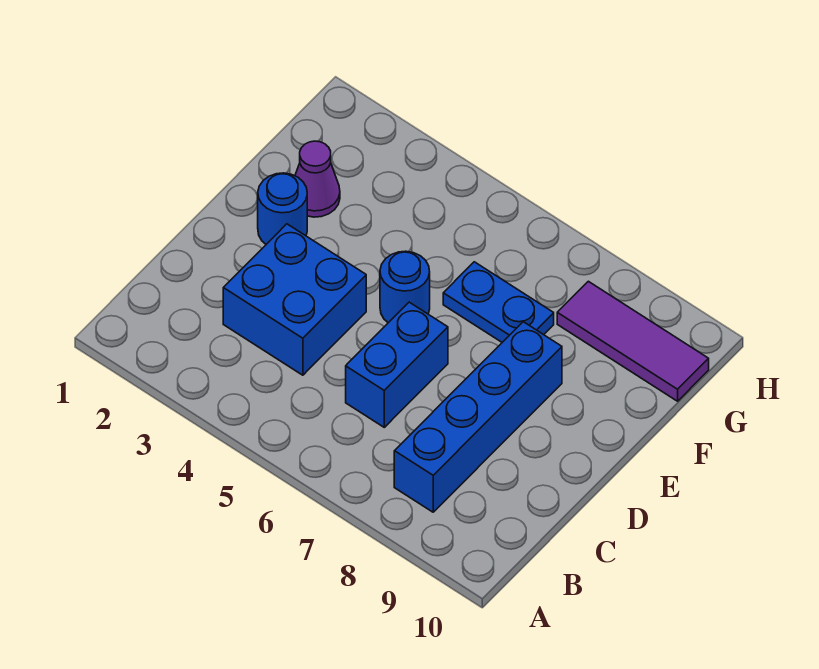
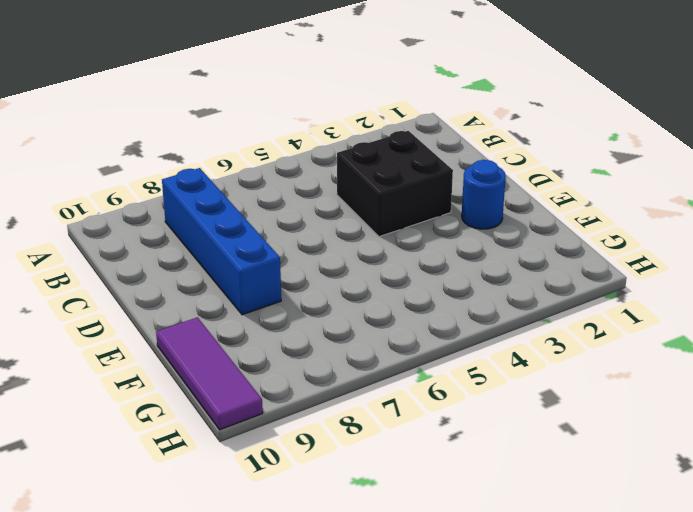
black brick C3:D4 level 1 -> blue brick C3:D4 level 1
purple tile F10:H10 level 1 -> purple tile G8:G10 level 1
none -> blue brick C6:D6 level 1
none -> blue round brick E5 level 1

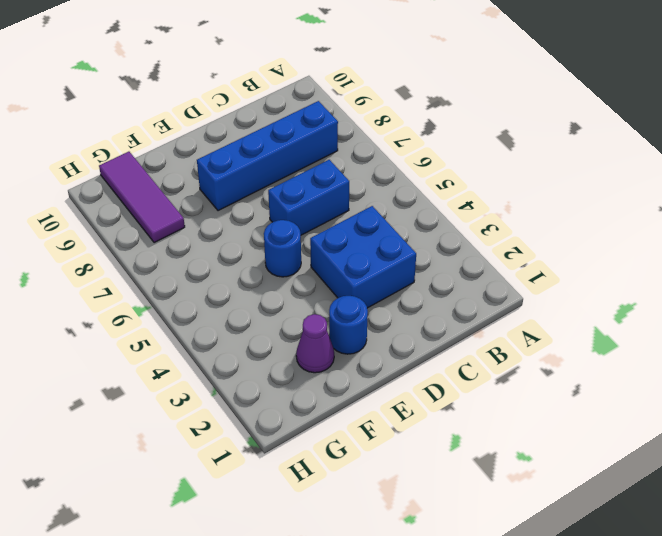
none -> blue plate F6:F7 level 1

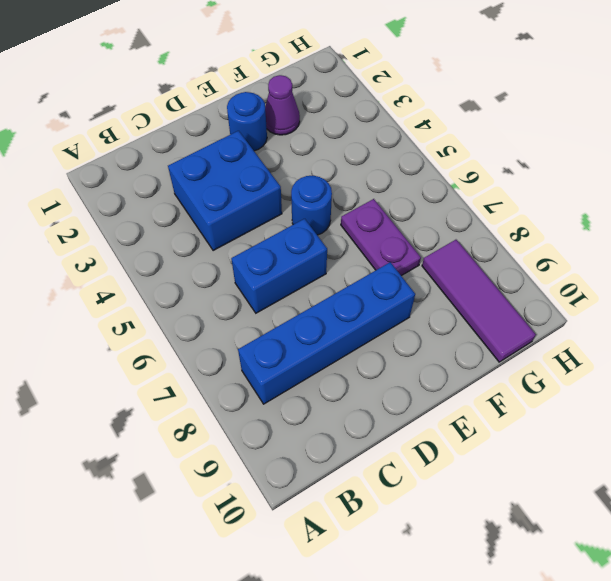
purple plate F6:F7 level 1 -> blue plate F6:F7 level 1

